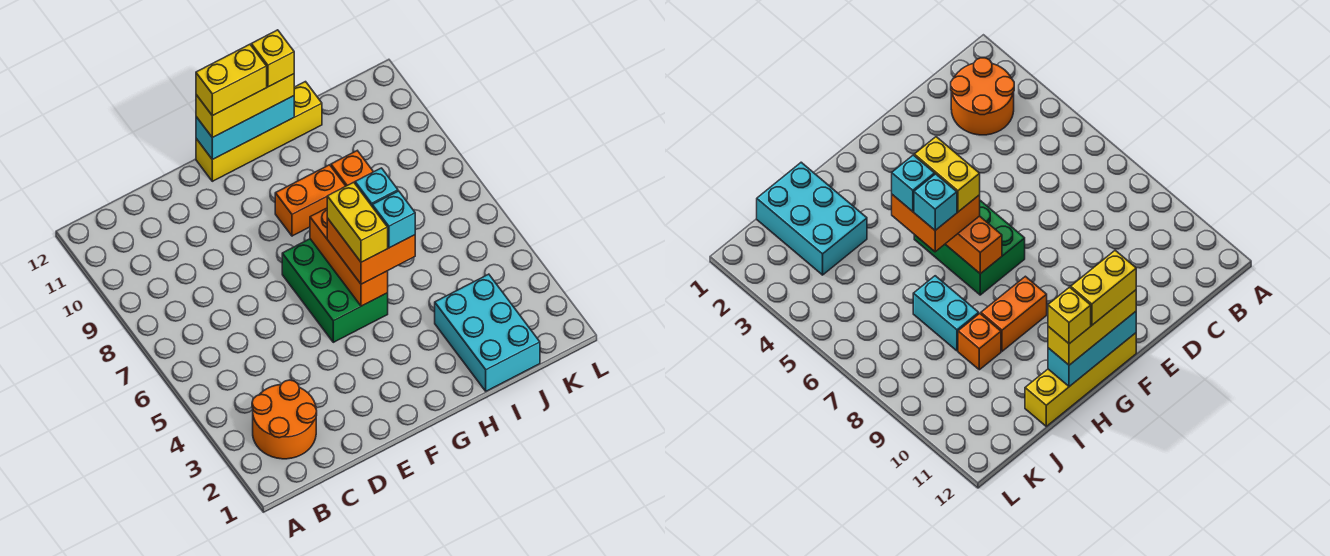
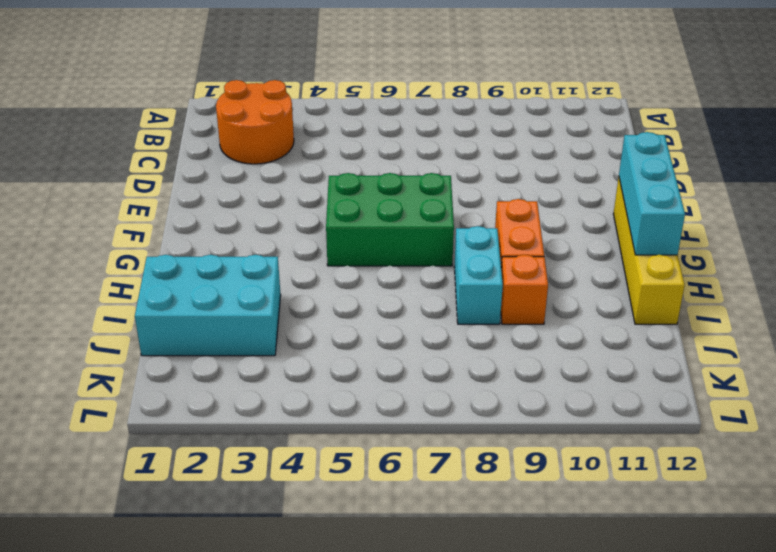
cyan brick H8:I8 level 1 -> cyan brick I7:I8 level 1
none -> orange brick G5:G7 level 2
none -> yellow brick F12:H12 level 3
none -> orange brick G5:H6 level 3

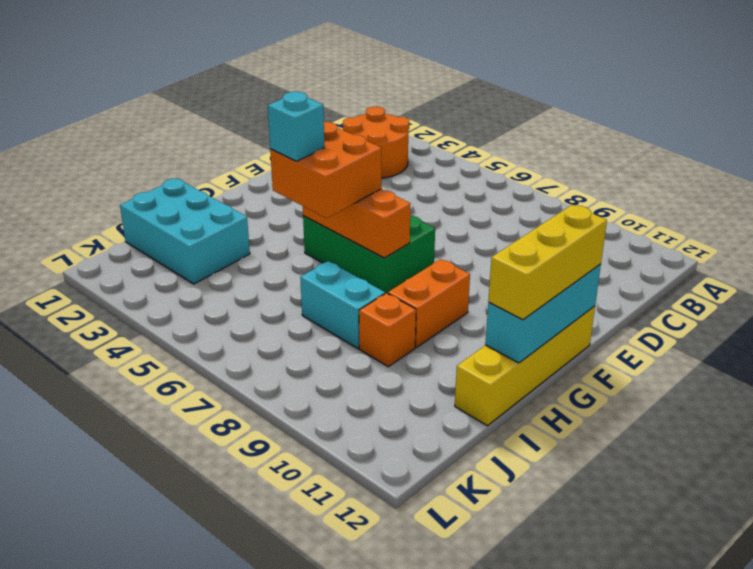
none -> yellow brick F12:G12 level 4
none -> yellow brick G5:G6 level 4
none -> cyan brick H6 level 4

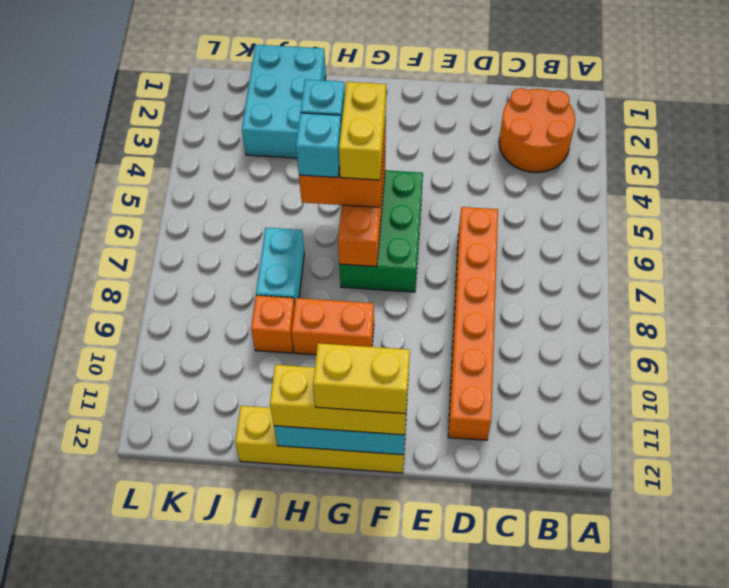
orange brick D6:D11 level 1 -> none
none -> yellow brick H12 level 4

